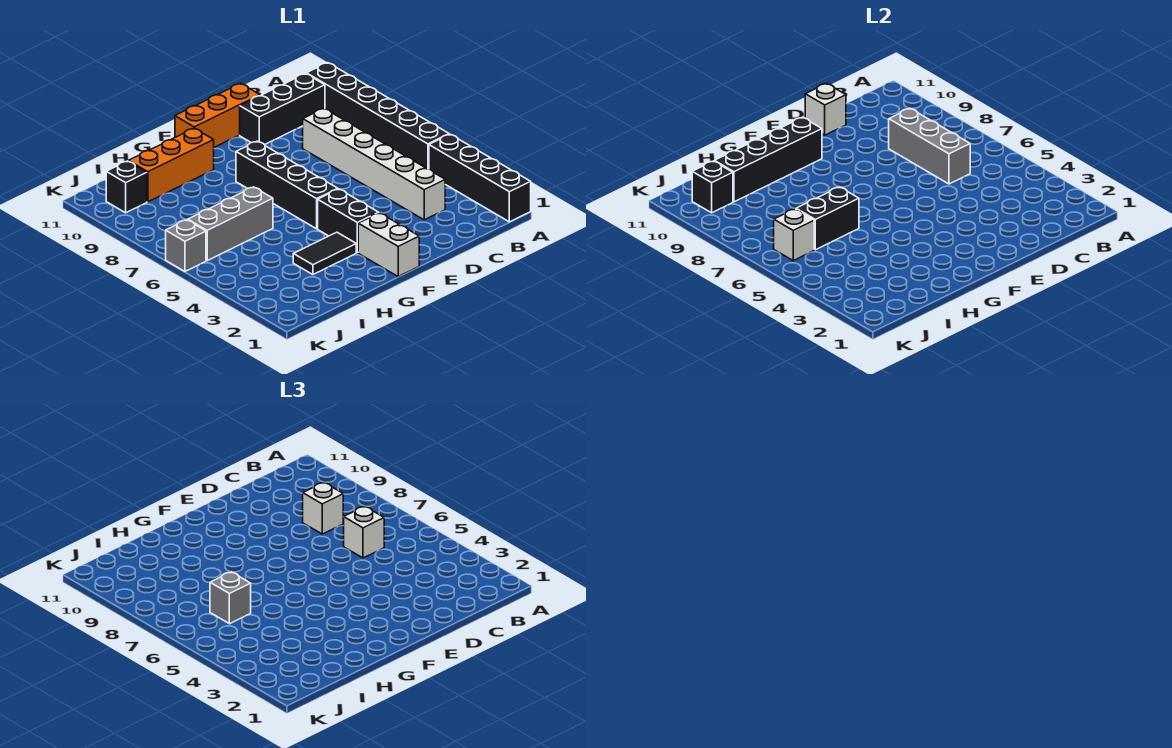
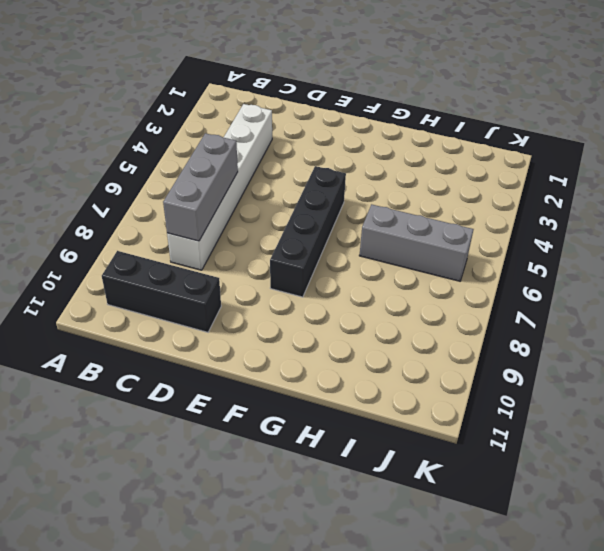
none -> black brick A1:A4 level 1
none -> black brick A5:A10 level 1
none -> orange brick D11:F11 level 1

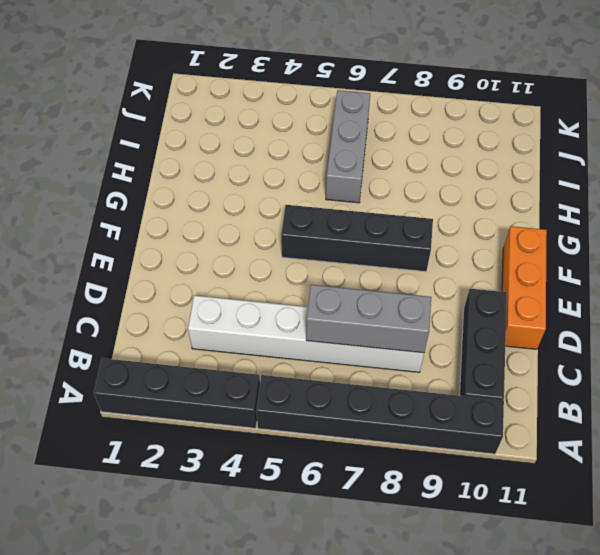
none -> white brick F1:F2 level 1
none -> black brick F3:F4 level 1
none -> black tile G3:H3 level 1

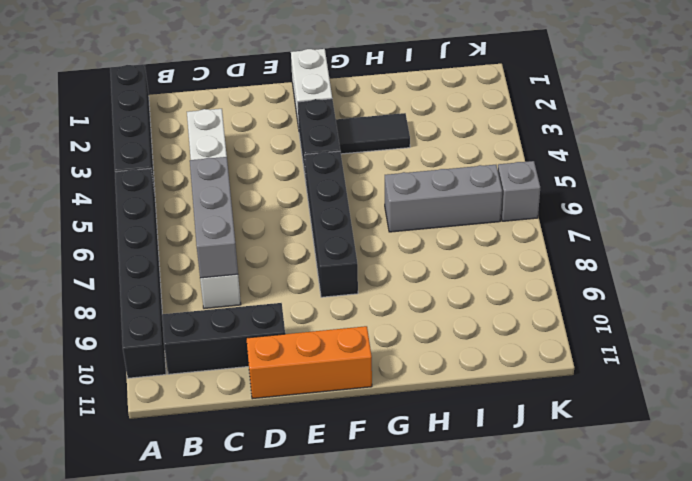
none -> orange brick G10:I10 level 1
none -> black brick J10 level 1
none -> white brick D11 level 2

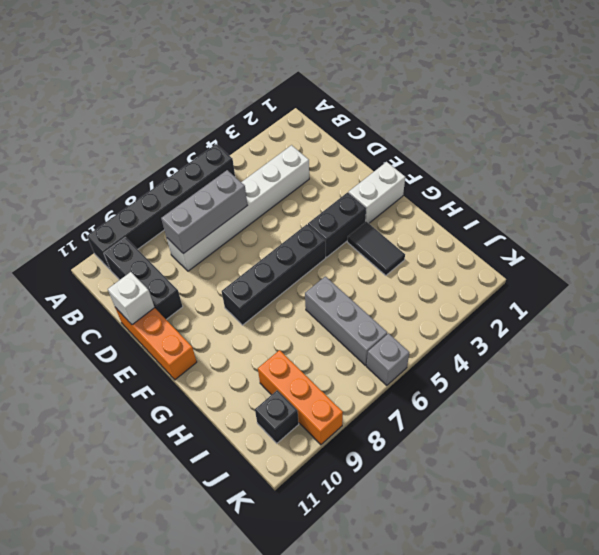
orange brick I9:K9 level 1 -> orange brick G10:I10 level 1
none -> black brick A1:A4 level 1
none -> black brick F10:I10 level 2
none -> black brick H6:I6 level 2

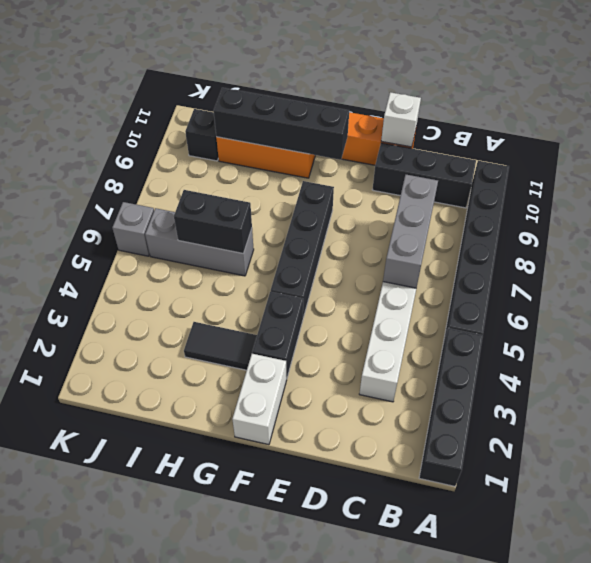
none -> white brick J6 level 2
none -> black brick J10 level 2
none -> white brick C6 level 3

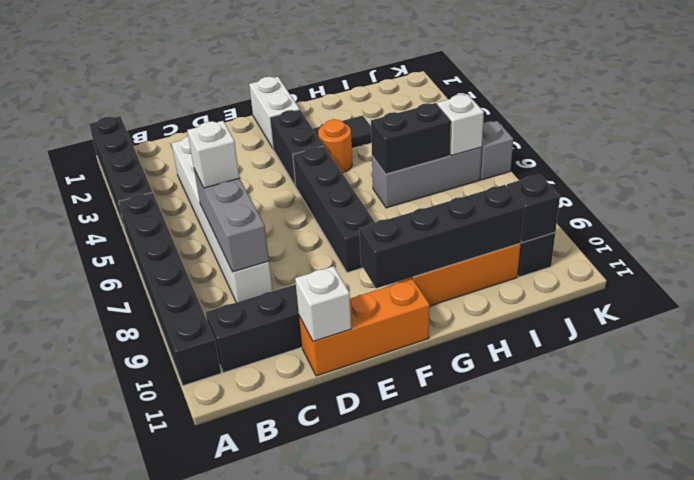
orange round brick G4 level 1 -> none
none -> white brick C8 level 3
none -> grey brick I6 level 3

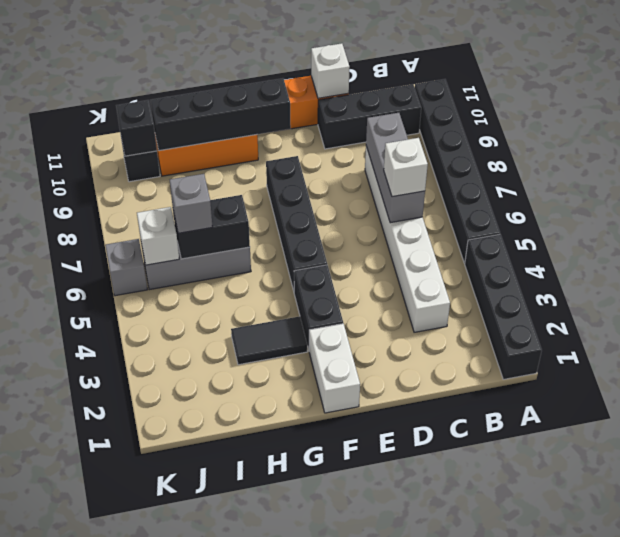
none -> white brick C8 level 3

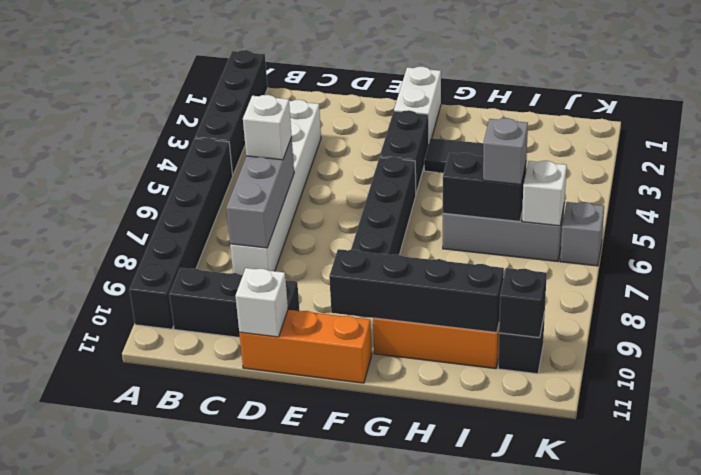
none -> white brick C8 level 3

